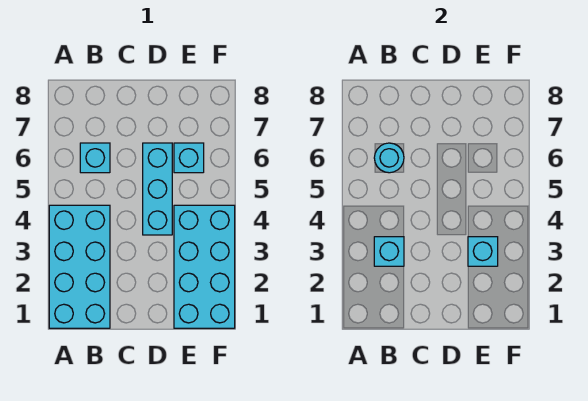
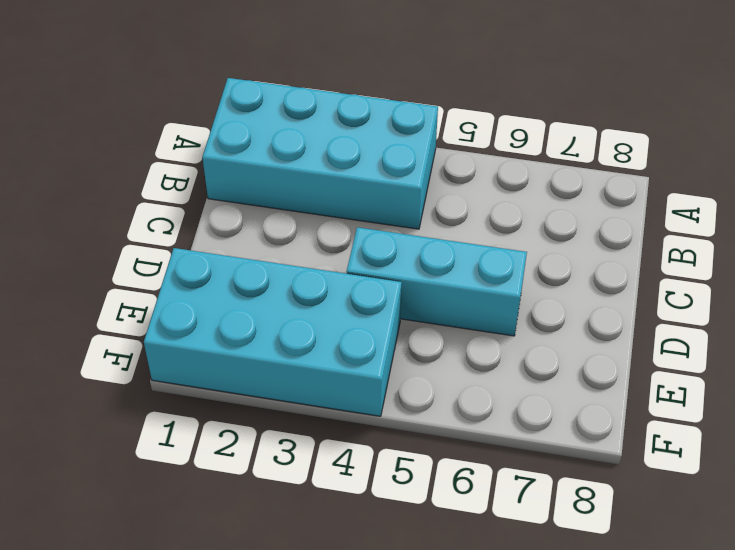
none -> cyan brick B6 level 1
none -> cyan brick E6 level 1

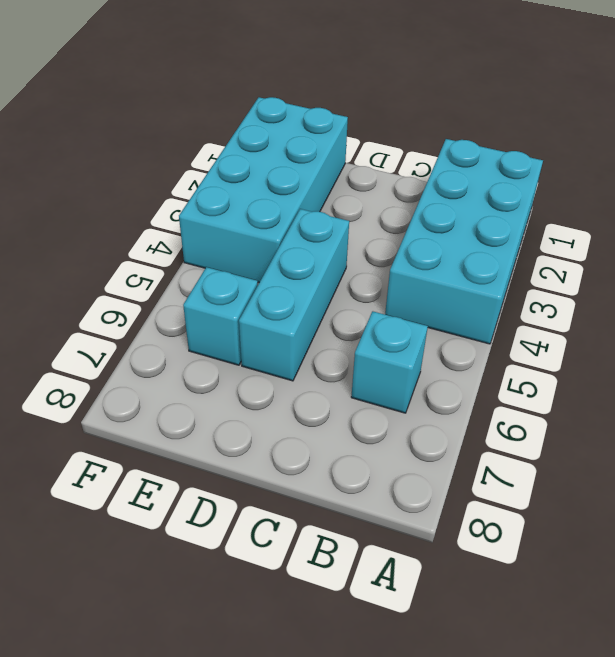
none -> cyan brick B3 level 2
none -> cyan round brick B6 level 2

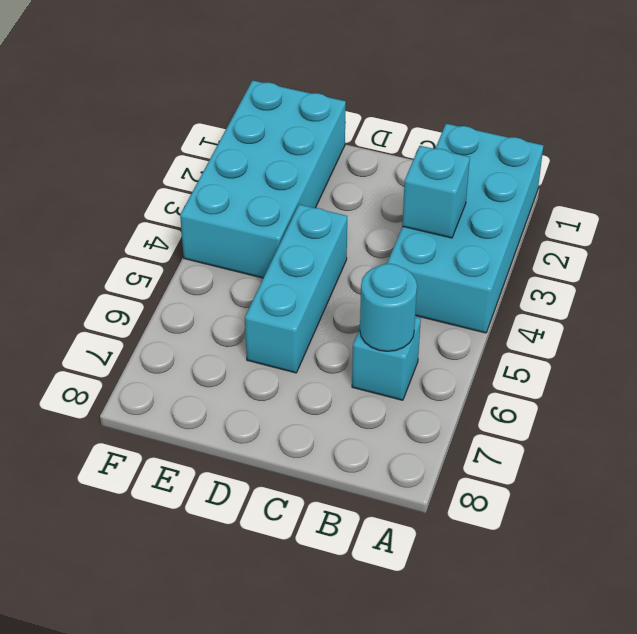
none -> cyan brick E6 level 1
none -> cyan brick E3 level 2

